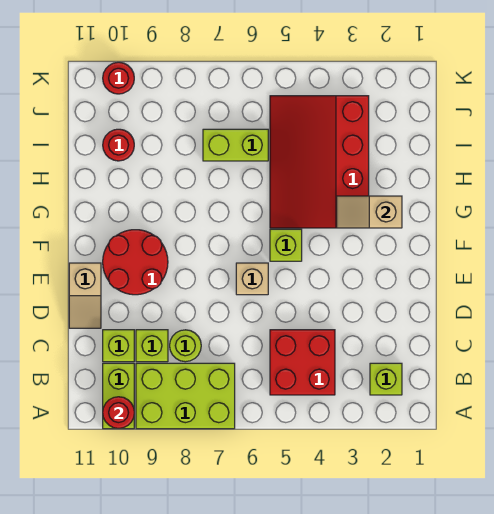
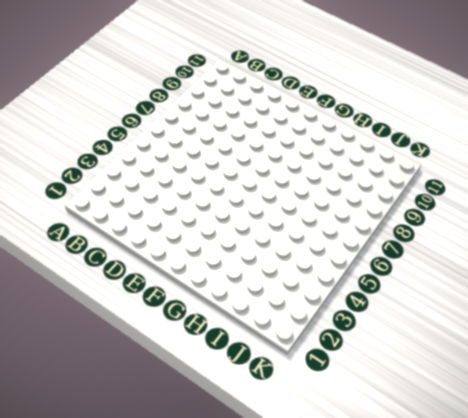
none -> lime brick A7:B9 level 1
none -> lime brick A10:B10 level 1
none -> lime brick B2 level 1

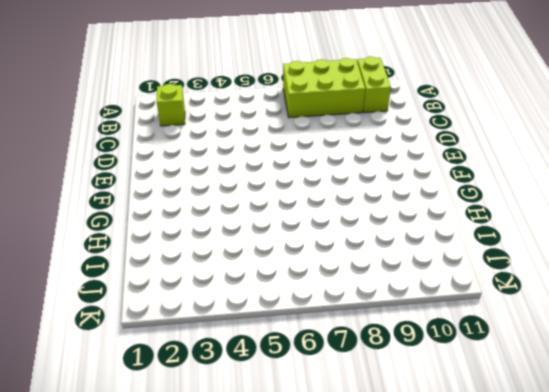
none -> red brick B4:C5 level 1
none -> lime round brick C8 level 1
none -> lime brick C9 level 1

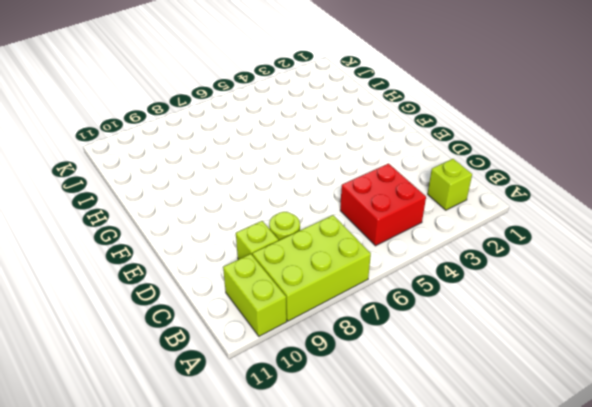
none -> lime brick C10 level 1
none -> tan slope D11:E11 level 1 top E
none -> tan brick E6 level 1

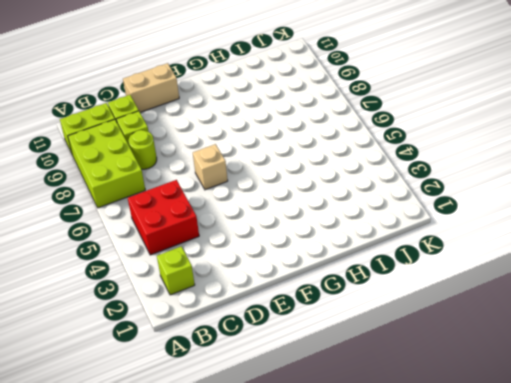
tan brick D11:E11 level 1 -> tan slope D11:E11 level 1 top E
none -> red round brick E9:F10 level 1
none -> lime brick F5 level 1
none -> red slope G3:J5 level 1 top 3

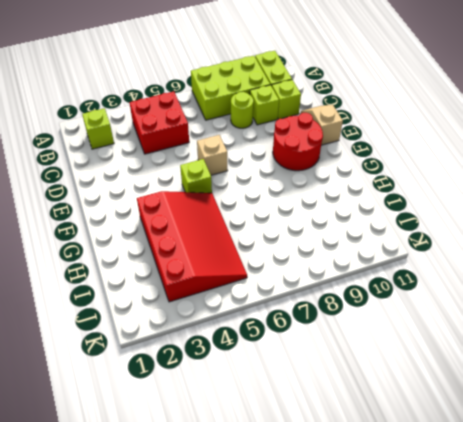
none -> lime brick I6:I7 level 1
none -> red round brick I10 level 1
none -> red round brick K10 level 1

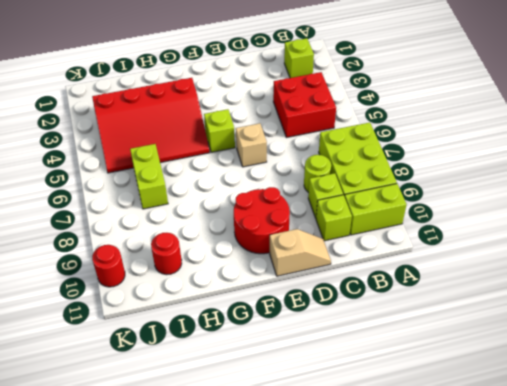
none -> red round brick A10 level 2
none -> tan slope G2:G3 level 2 top 2

